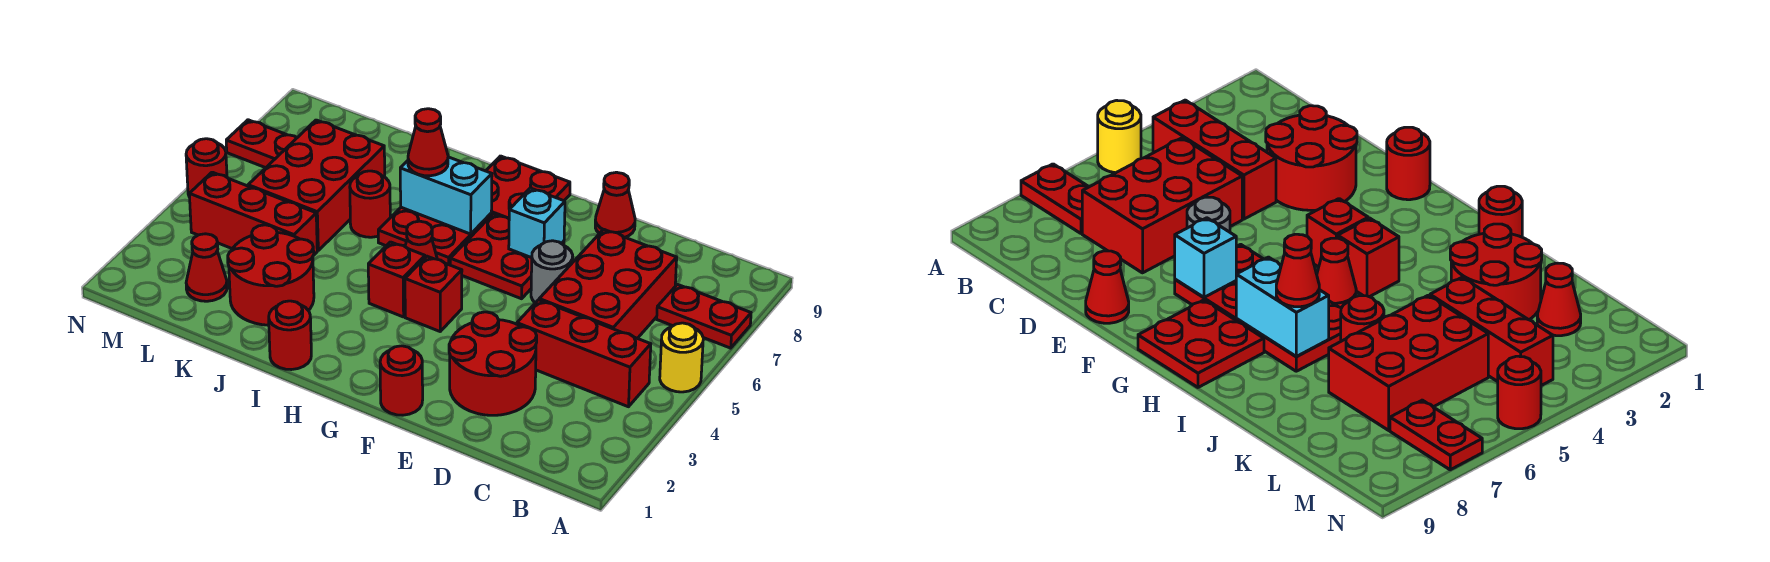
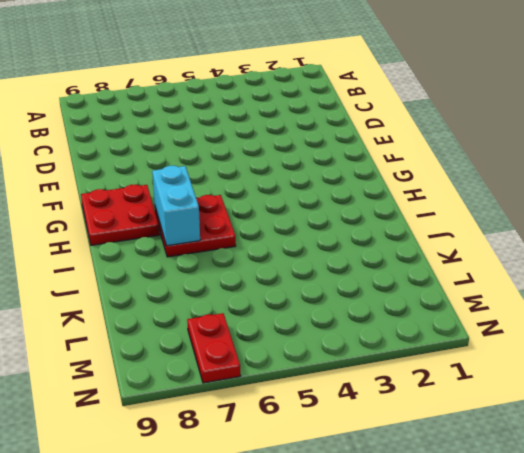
none -> yellow round brick A5 level 1
none -> red plate A7:B7 level 1
none -> red brick B4:D4 level 1

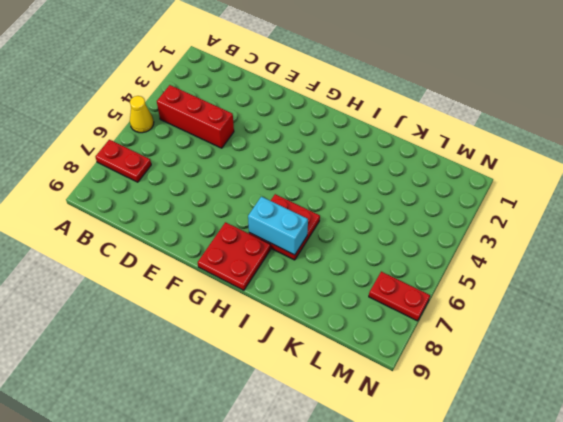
yellow cone A5 level 1 -> yellow round brick A5 level 1
none -> red brick C5:D7 level 1
none -> red round brick D2:E3 level 1
none -> grey round brick E6 level 1

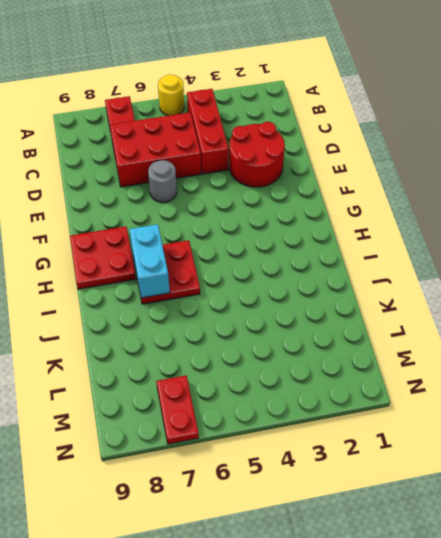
none -> red cone E9 level 1
none -> red round brick F1 level 1
none -> red plate F6:G7 level 1

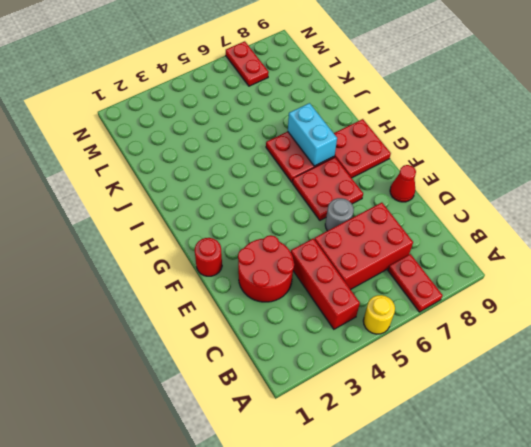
none -> red brick G4 level 1
none -> red brick H4 level 1
none -> red cone H5 level 1

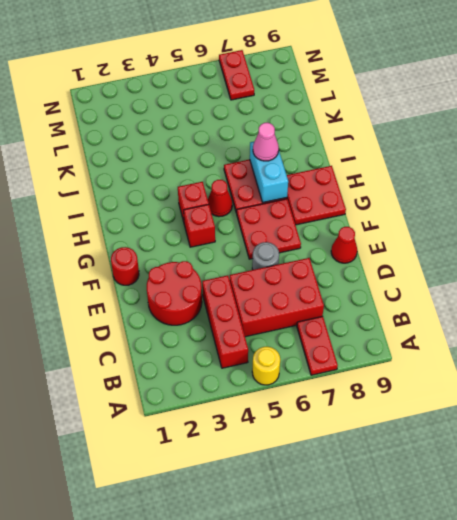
pink cone I7 level 3 -> red cone I7 level 3
none -> red round brick I1 level 1
none -> red round brick J2:K3 level 1
none -> red round brick J6 level 1

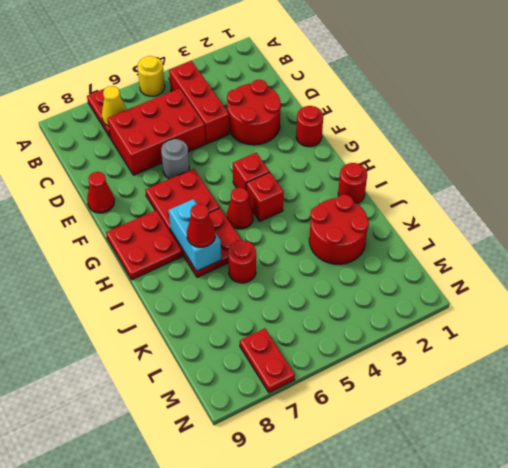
yellow cone B7 level 2 -> none
none -> red brick K4:M4 level 1
none -> red brick K5:L7 level 1
none -> red cone L2 level 1

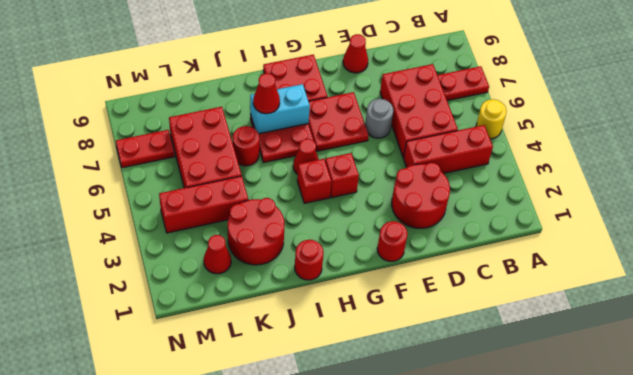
none -> red round brick N5 level 1
none -> cyan brick F7 level 2

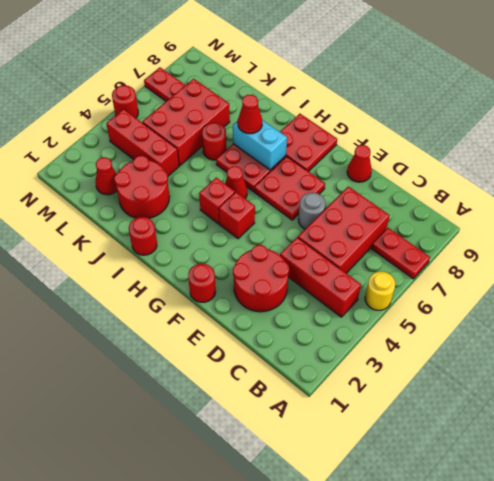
none -> cyan brick F7 level 2

